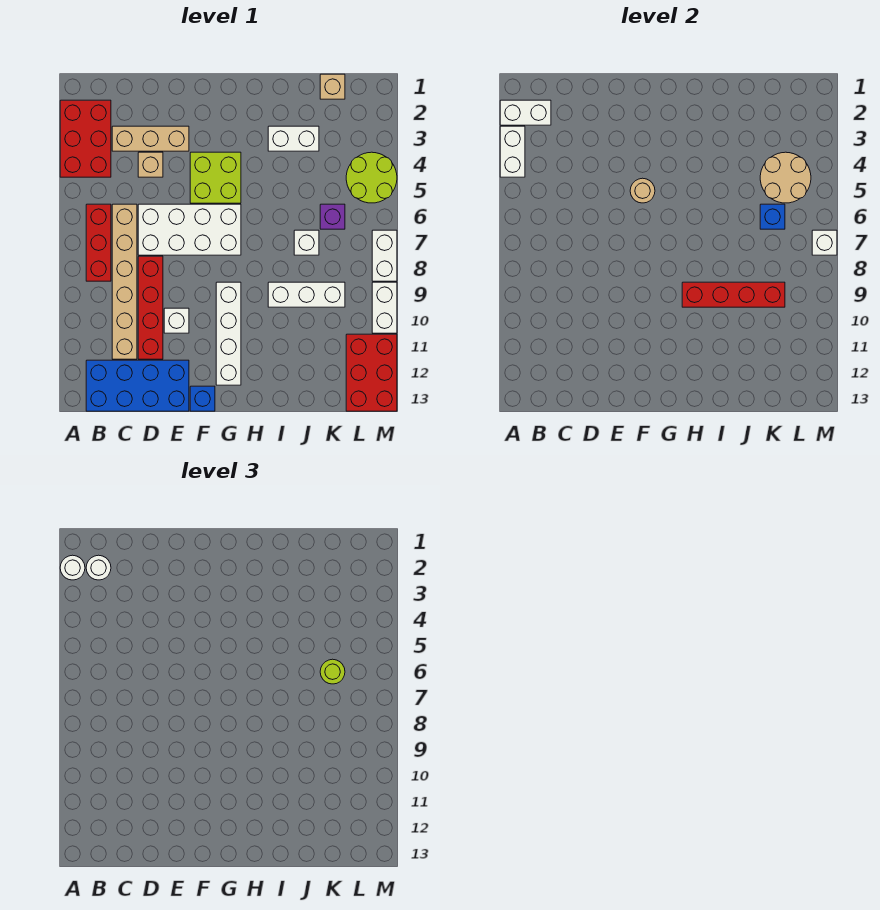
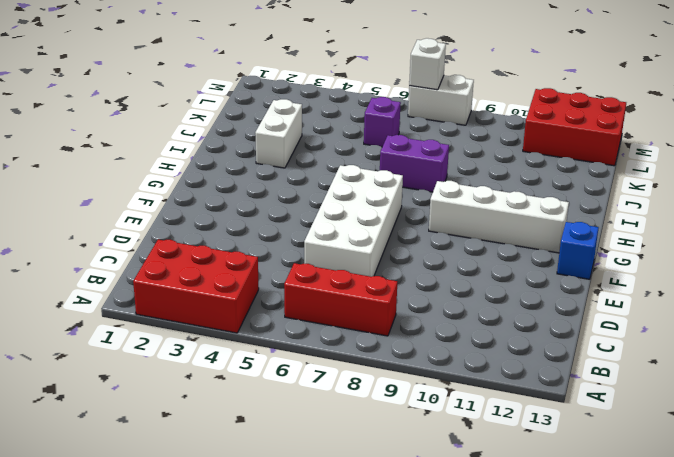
purple brick I7:I8 level 1 -> none
none -> blue brick B12:E13 level 1
none -> tan brick C3:E3 level 1
none -> tan brick C6:C11 level 1
none -> tan brick D4 level 1

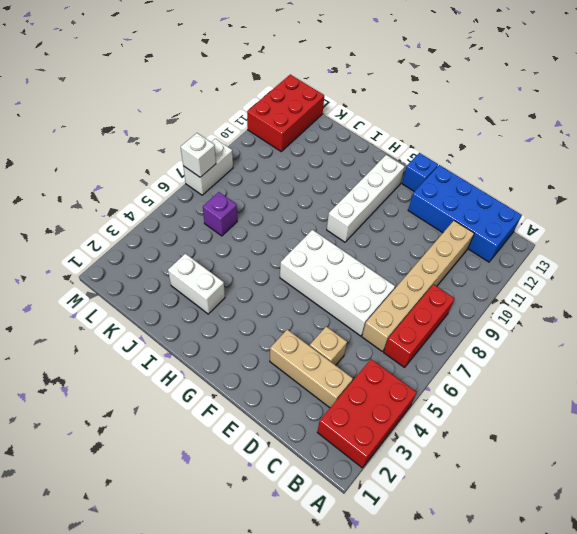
none -> red brick D8:D11 level 1
none -> white brick E10 level 1
none -> lime brick F4:G5 level 1
none -> white brick I9:K9 level 1

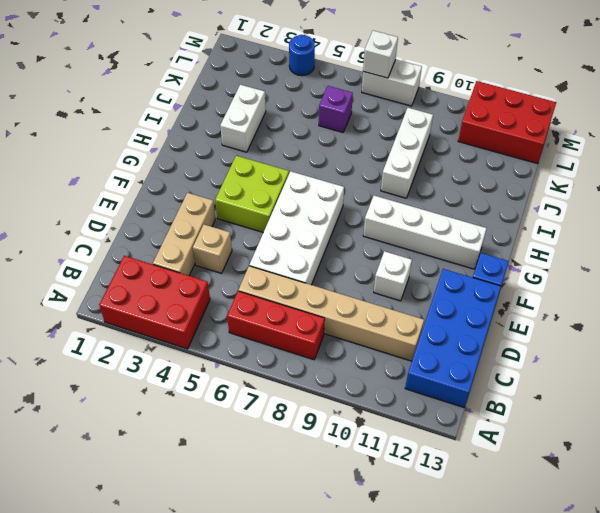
blue round brick M4 level 1 -> lime round brick L4:M5 level 1
none -> red brick D8:D11 level 1
none -> white brick J7 level 1
none -> tan brick K1 level 1
none -> white brick M9:M10 level 1

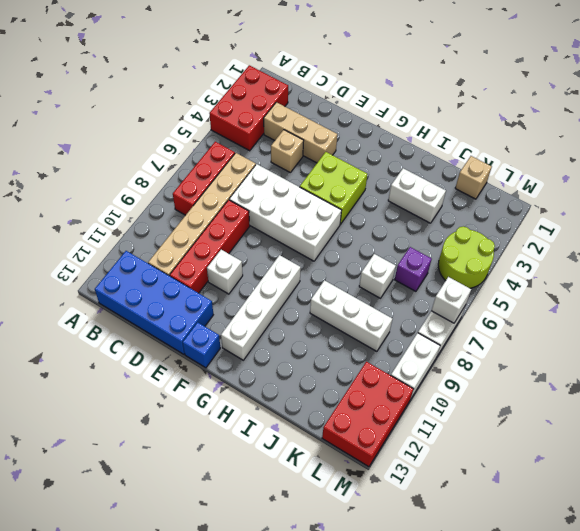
none -> white brick A2:B2 level 2
none -> white brick A3:A4 level 2
none -> tan round brick F5 level 2
none -> red brick H9:K9 level 2

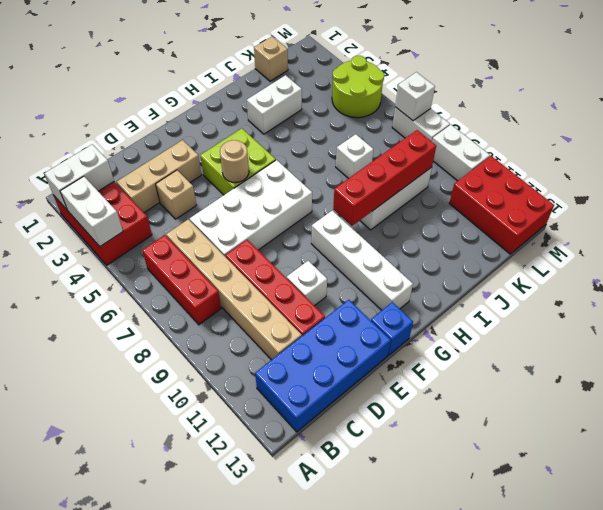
none -> purple brick K6 level 1
none -> tan round brick K4:L5 level 2
none -> blue brick K6 level 2
none -> white round brick A2 level 3

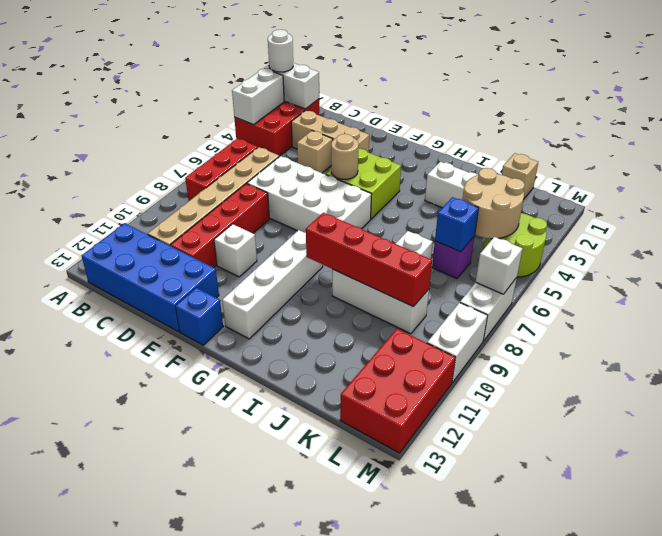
none -> white round brick B2 level 3
none -> lime round brick K6 level 3

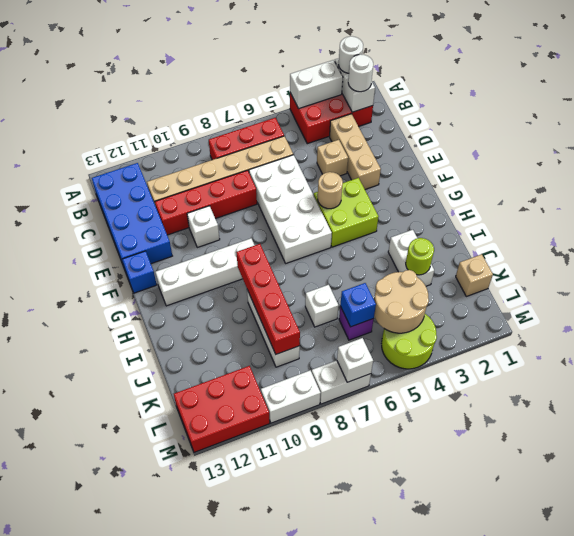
lime round brick J3 level 2 -> lime round brick K6 level 3

